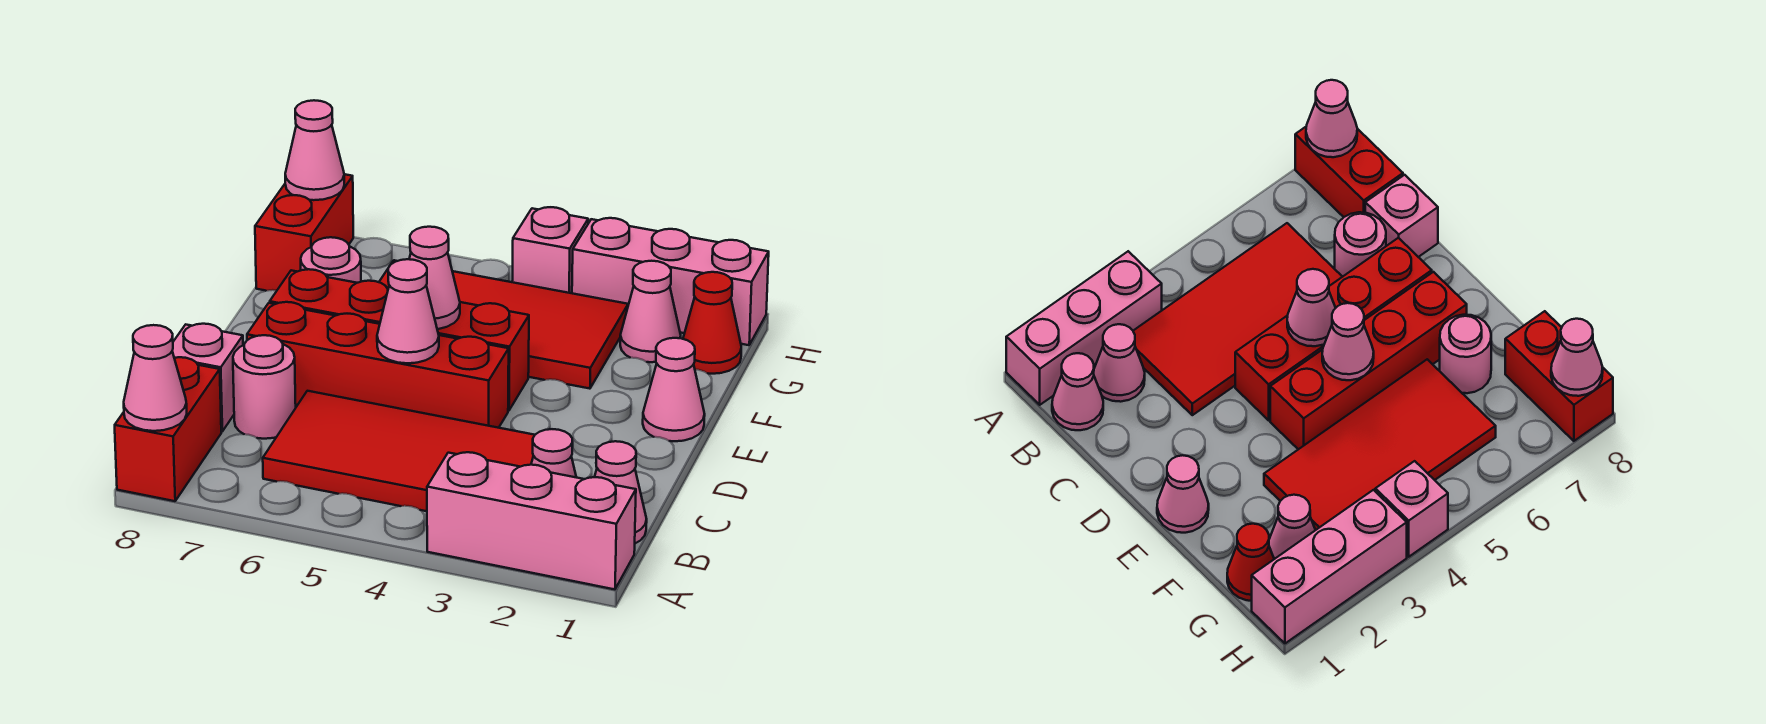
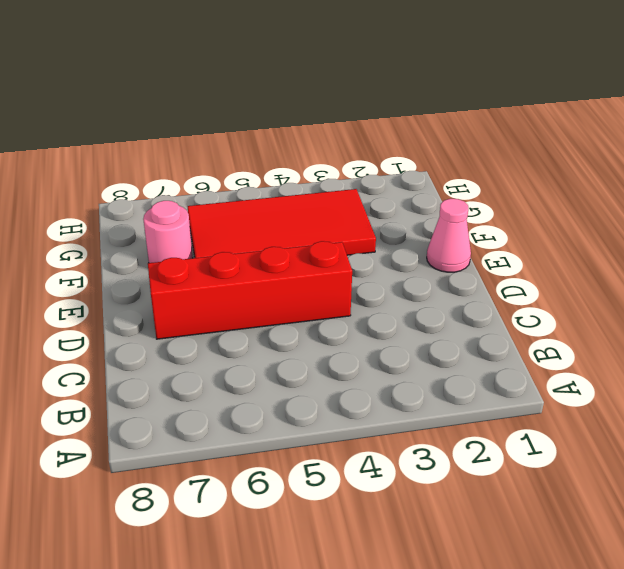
none -> pink brick A1:A3 level 1
none -> red brick A8:B8 level 1
none -> pink cone B1 level 1

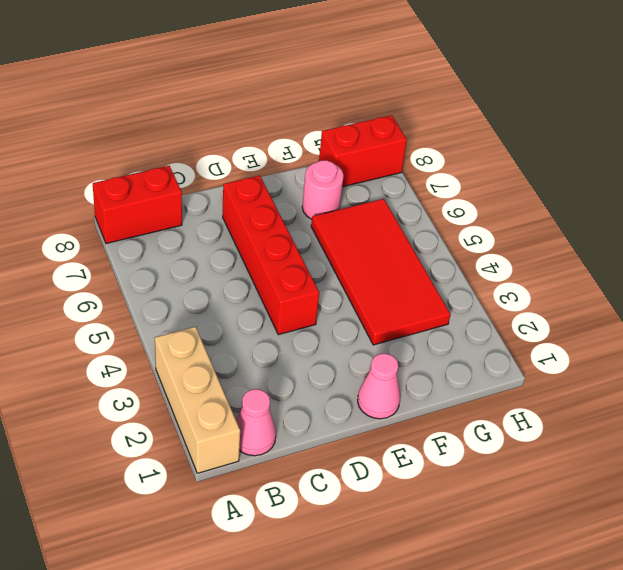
tan brick A1:A3 level 1 -> pink brick A1:A3 level 1
none -> pink cone B2 level 1
none -> red tile B3:C6 level 1
none -> pink round brick C7 level 1

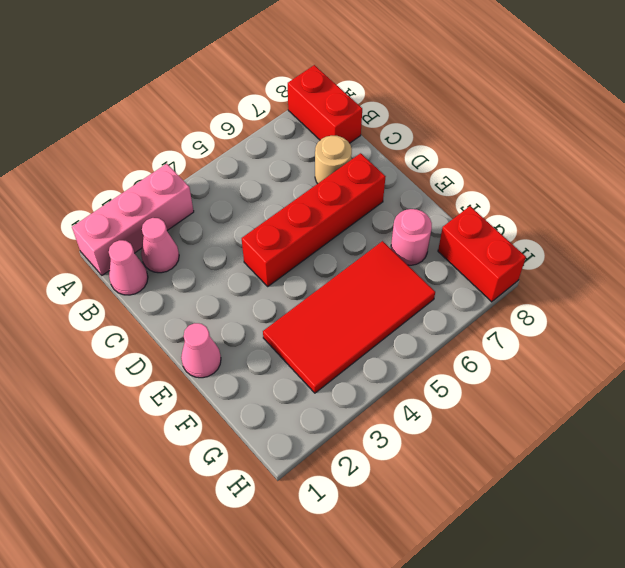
tan round brick C7 level 1 -> pink round brick C7 level 1
none -> red tile B3:C6 level 1
none -> pink brick C8 level 1
none -> red brick E4:E7 level 1

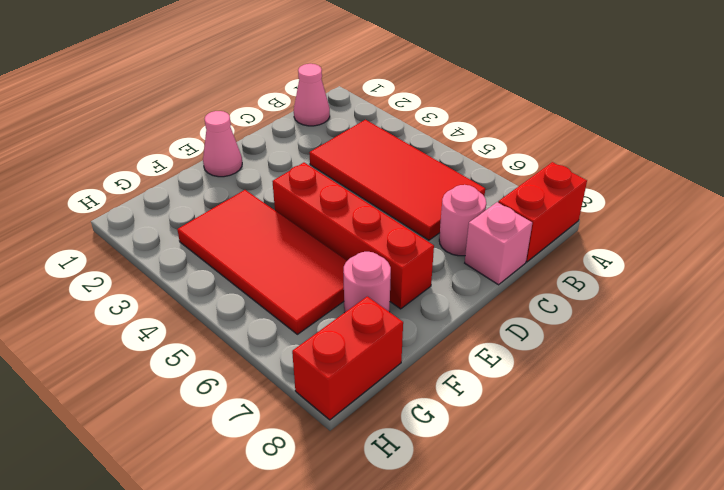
none -> pink brick A1:A3 level 1
none -> pink cone B2 level 1
none -> red brick D4:D7 level 1

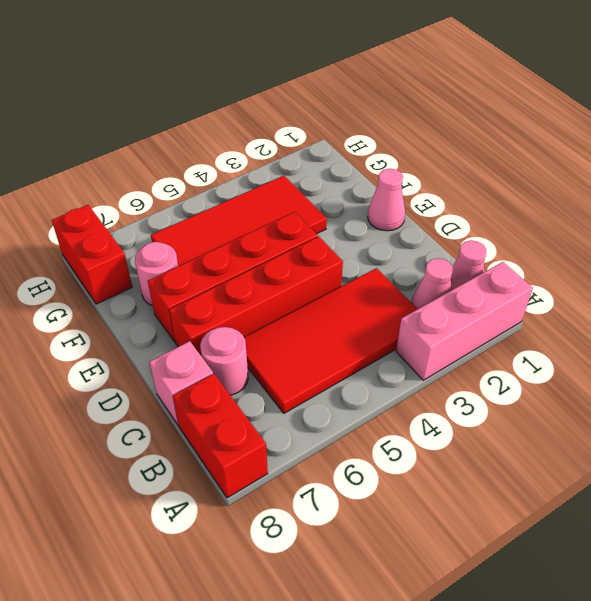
none -> red cone G1 level 1
none -> pink cone G2 level 1
none -> pink brick H1:H3 level 1

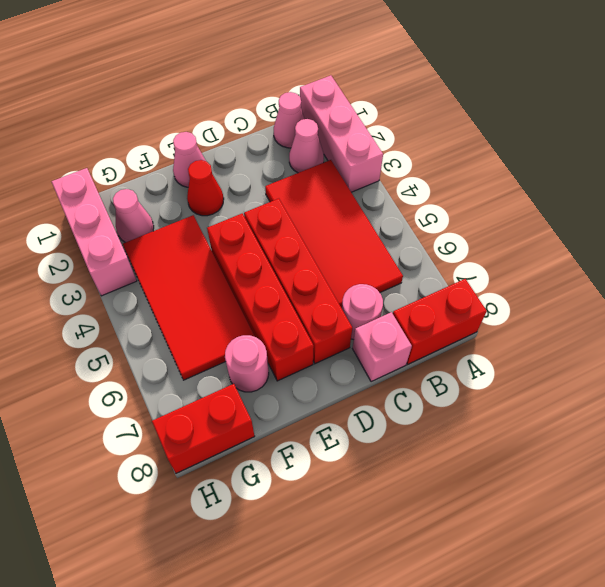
red cone E2 level 1 -> red cone G1 level 1
none -> pink brick H4 level 1
none -> pink cone A8 level 2
none -> pink cone D5 level 2

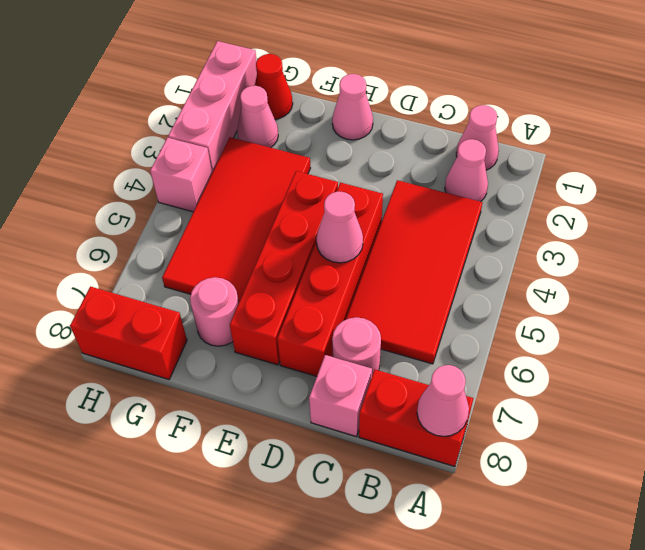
none -> pink brick A1:A3 level 1
none -> pink cone E5 level 2
none -> pink cone H8 level 2

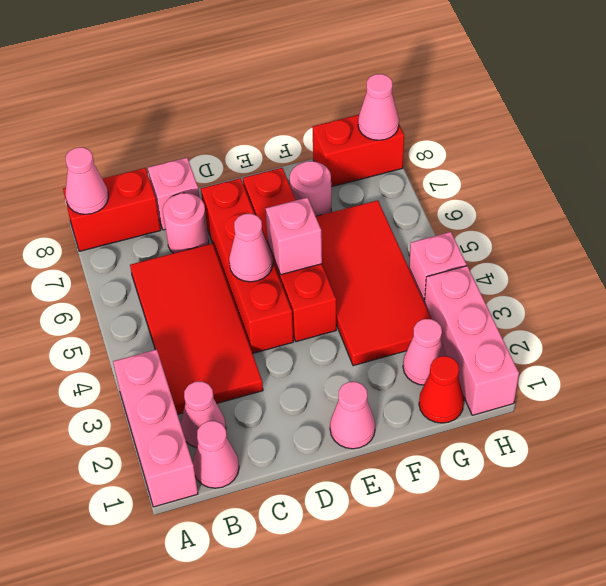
pink brick E5 level 2 -> pink cone E5 level 2

